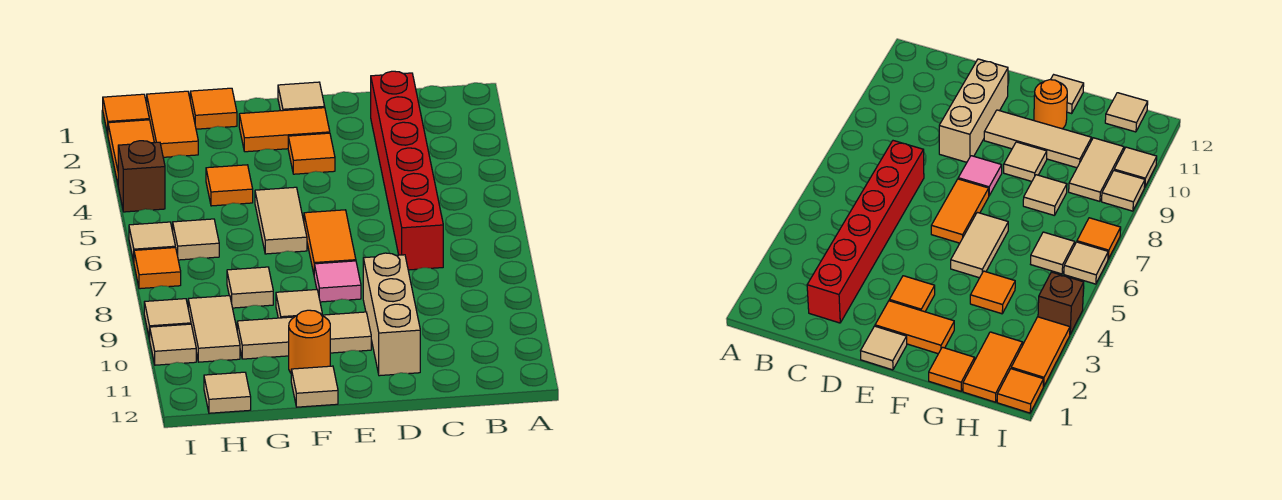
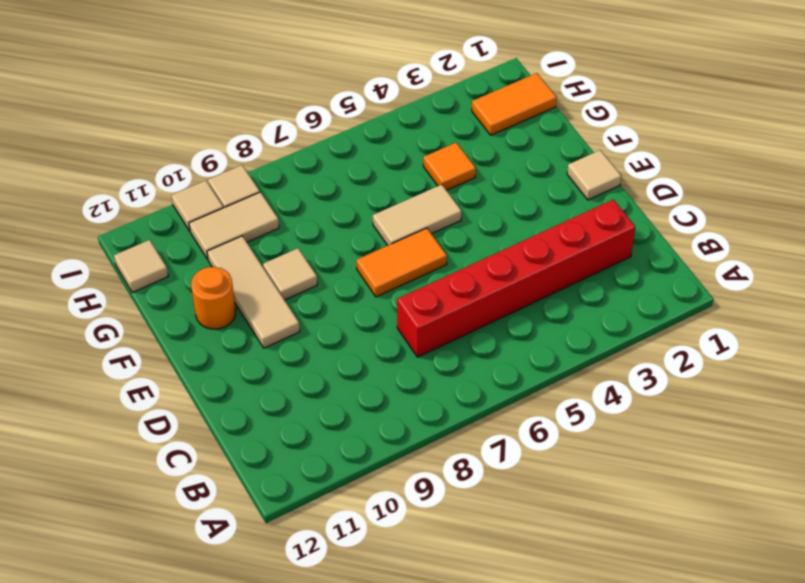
none -> tan brick D9:D11 level 1
none -> orange tile E2:F2 level 1
none -> orange tile E3 level 1

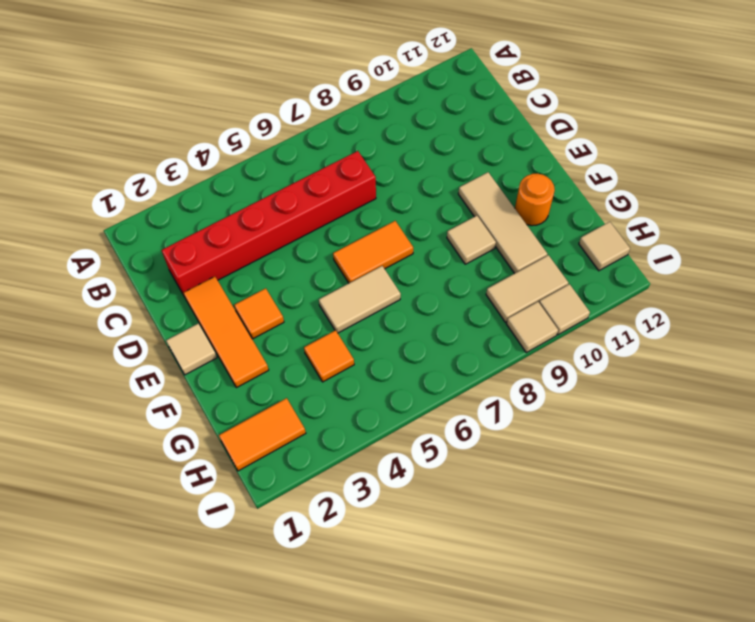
orange tile D2:F2 level 1 -> orange tile E2:F2 level 1
none -> tan brick D9:D11 level 1
none -> pink tile E8 level 1
none -> tan tile F12 level 1

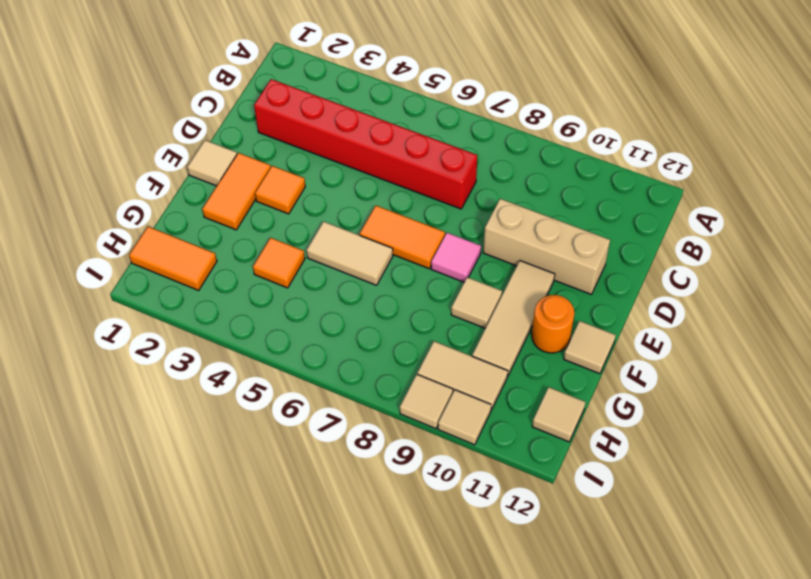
none -> orange tile G1 level 1
none -> tan tile G8 level 1
none -> tan tile H6 level 1

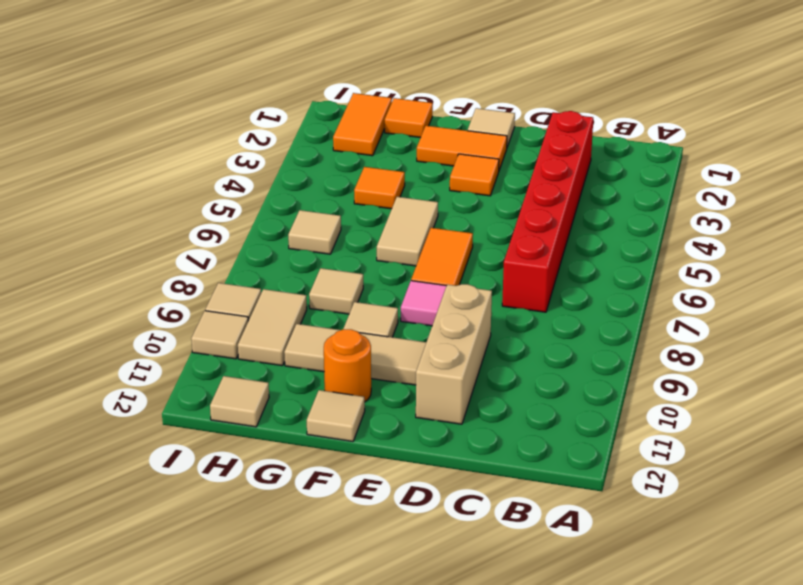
none -> orange tile I1 level 1
none -> orange tile I2:I3 level 1
none -> brown brick I4 level 1

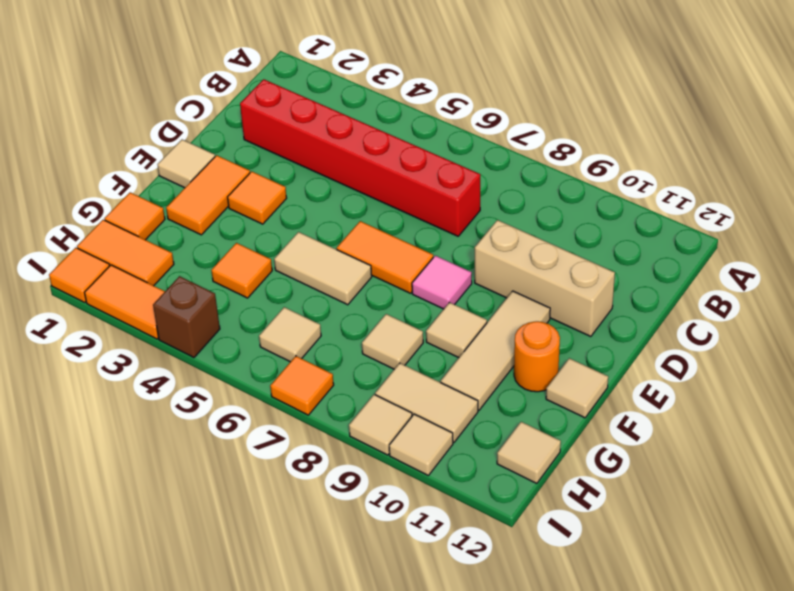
none -> tan tile I6 level 1

